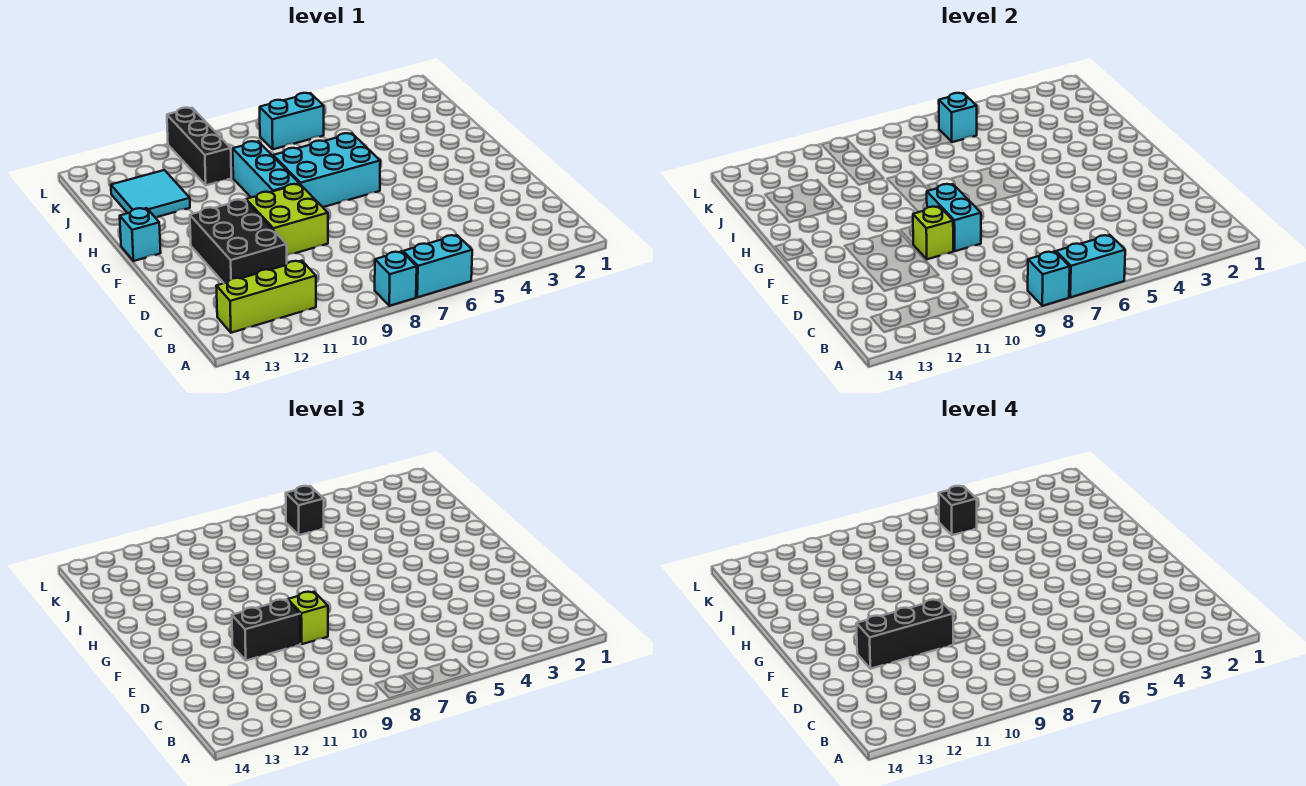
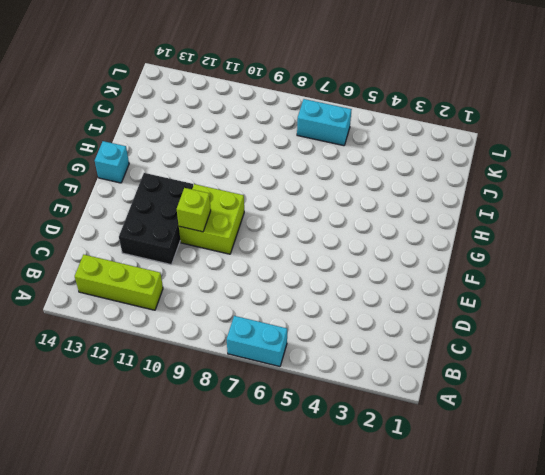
none -> cyan brick A8 level 1
none -> cyan brick G6:H8 level 1
none -> cyan brick G9:I9 level 1

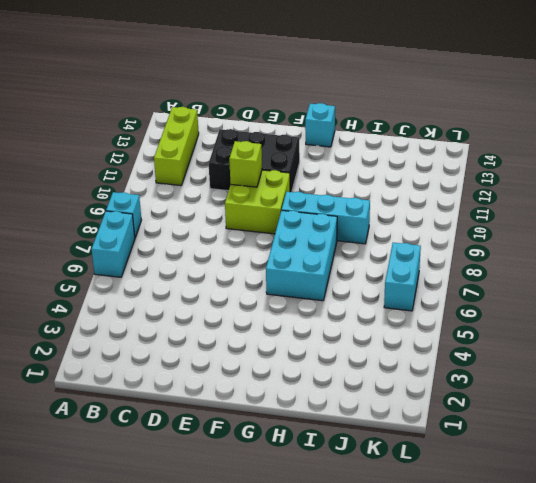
none -> cyan tile I12:J13 level 1
none -> black brick J10:L10 level 1
none -> cyan brick A6:A7 level 2

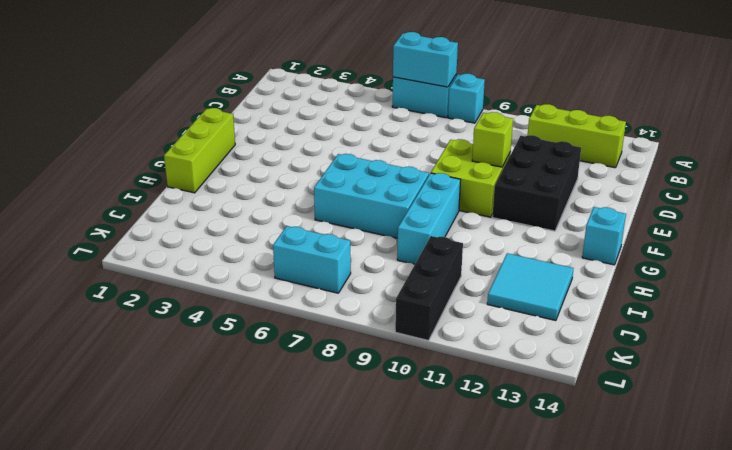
lime brick F1:H1 level 1 -> none
none -> cyan brick A8 level 2
none -> cyan brick E9:F9 level 2
none -> cyan brick K6 level 2

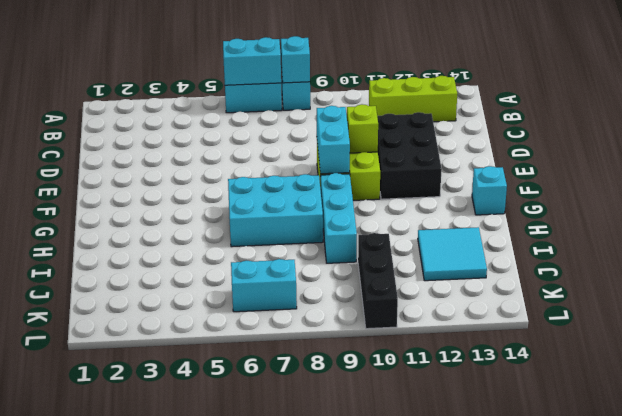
none -> cyan brick K6 level 2
none -> lime brick E9 level 3
none -> black brick E10:E11 level 3

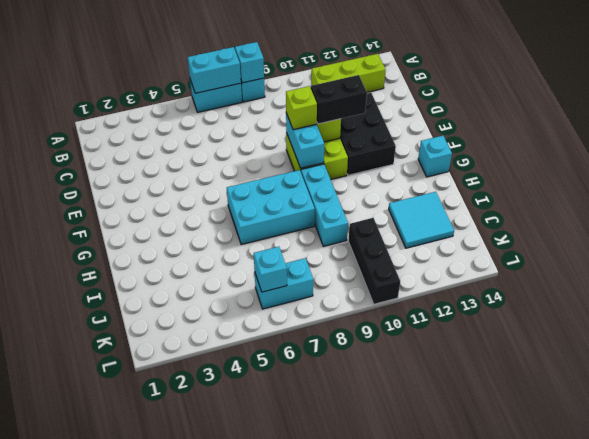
none -> black brick K6 level 3
none -> black brick E10:E12 level 4
none -> black brick K6 level 4

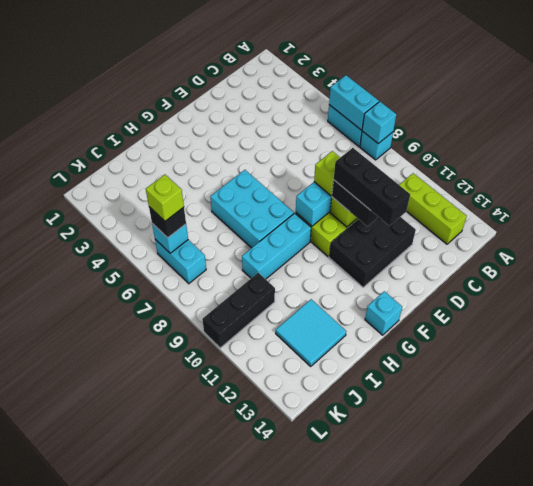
lime brick K6 level 4 -> black brick K6 level 4

